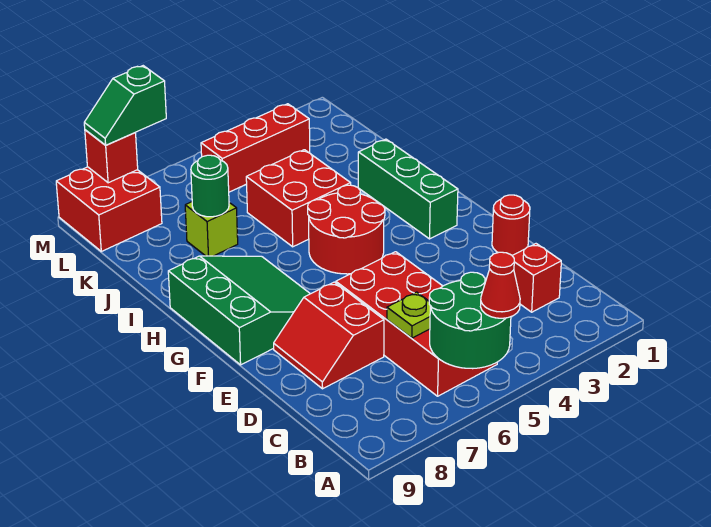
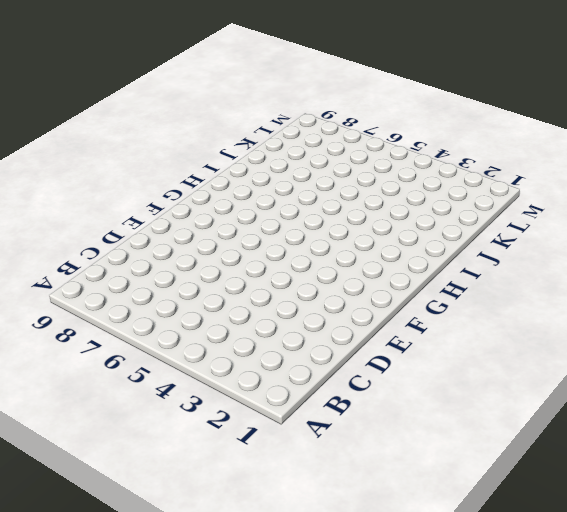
none -> red brick B5:E6 level 1
none -> red brick C2 level 1
none -> red slope D7:E8 level 1 top 7

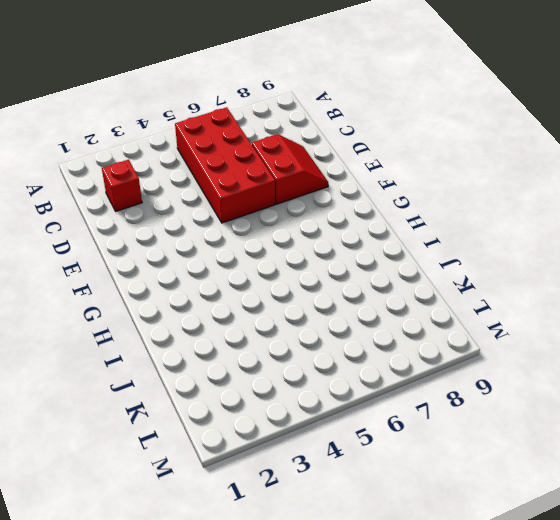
none -> red round brick E1 level 1
none -> green slope F7:H9 level 1 top 9
none -> green brick G2:I2 level 1

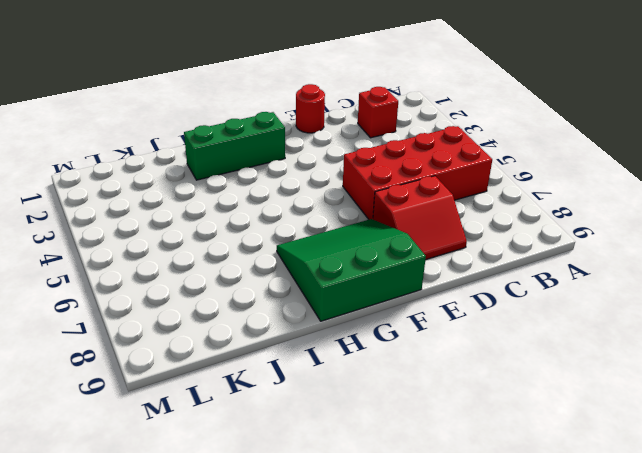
none -> red round brick G4:H5 level 1
none -> red brick I4:J5 level 1
none -> lime brick J7 level 1

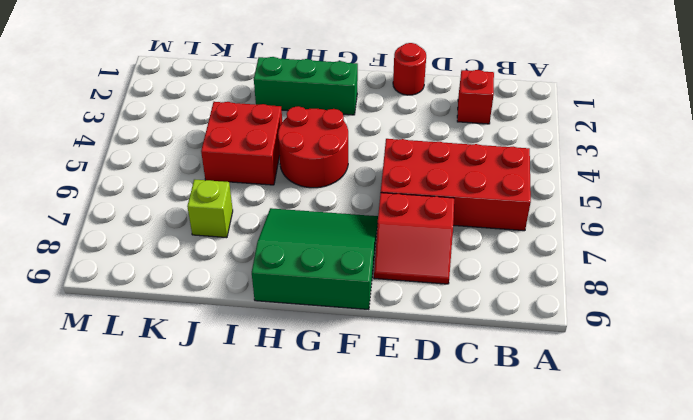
none -> red brick L3:L5 level 1
none -> red brick L8:M9 level 1
none -> green round brick A5:B6 level 2

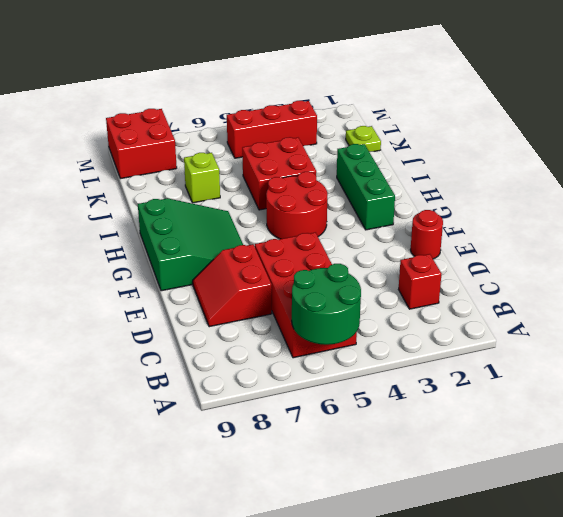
lime plate K1 level 1 -> lime plate C6 level 2
none -> green round brick J7 level 2
none -> red brick M8 level 2
none -> red cone A5 level 3

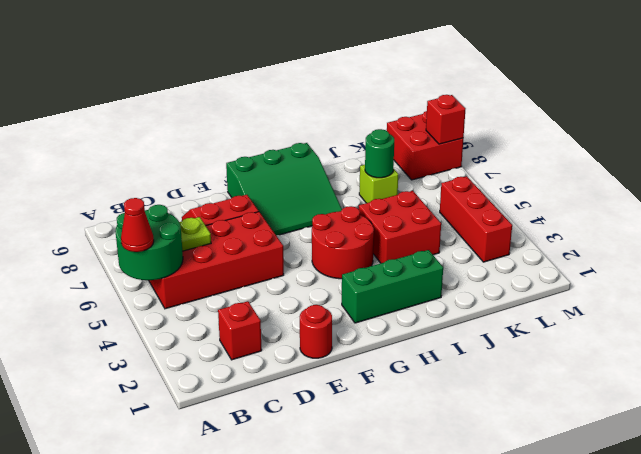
none -> green slope M7:M8 level 3 top 7

